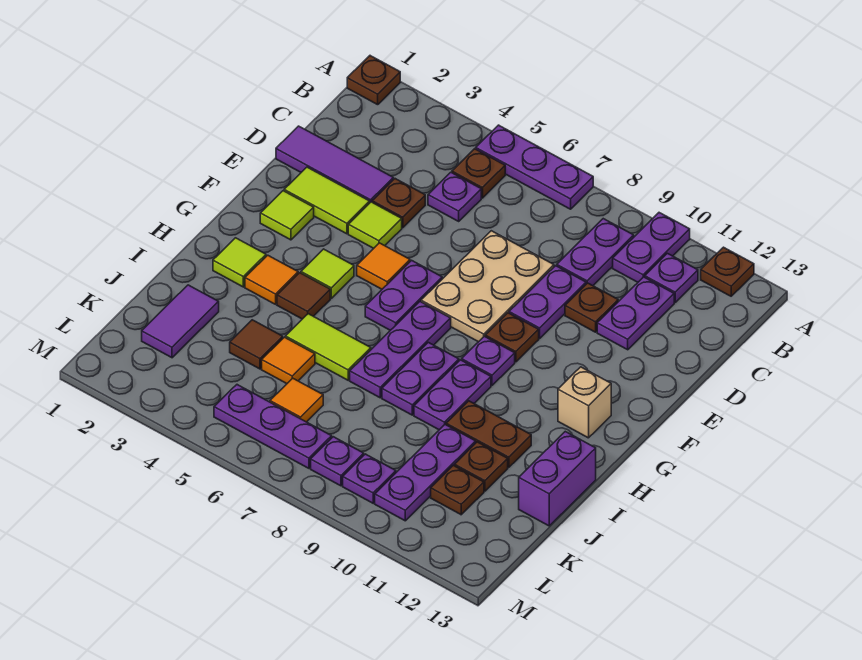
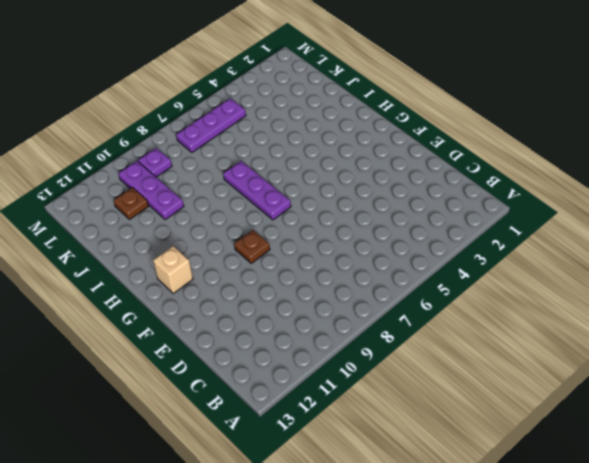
none -> brown plate A1 level 1
none -> purple plate A5:A7 level 1
none -> purple plate A10:B10 level 1
none -> brown plate A12 level 1

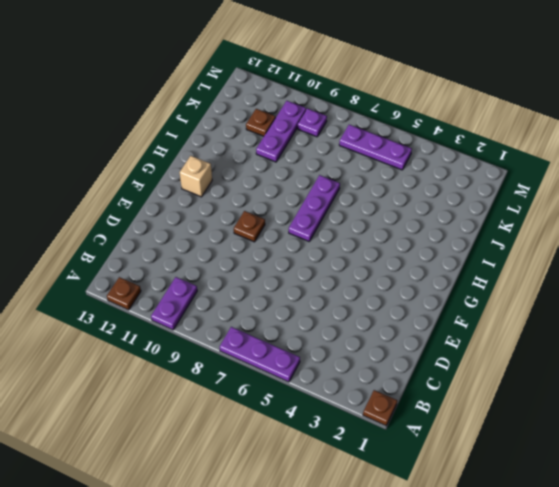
none -> brown plate B5 level 1
none -> purple plate B9:C9 level 1
none -> purple plate B11 level 1
none -> purple plate C5 level 1

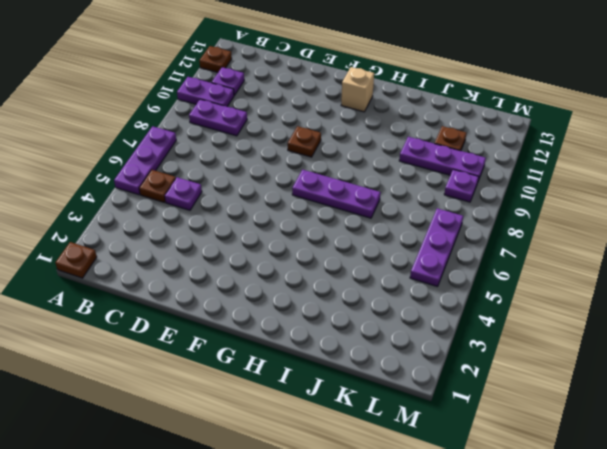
none -> purple plate C11:D11 level 1
none -> purple tile D1:D3 level 1
none -> brown plate D4 level 1
none -> tan plate D7:F8 level 1

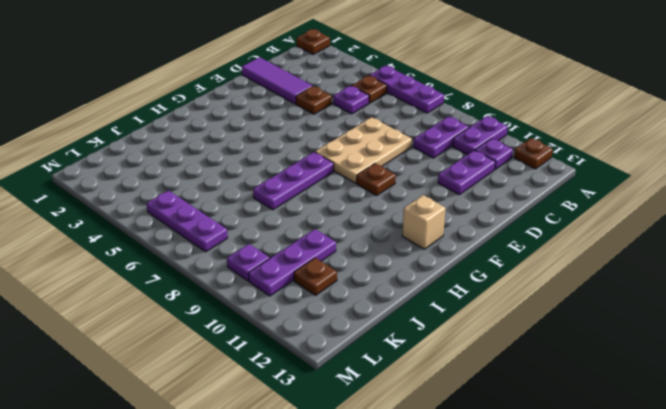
none -> purple plate D9:E9 level 1
none -> brown plate D10 level 1
none -> lime tile E2:E3 level 1
none -> lime tile E4 level 1

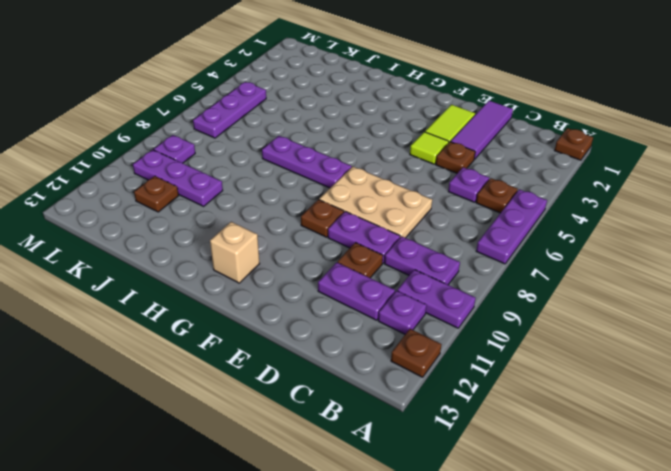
none -> lime tile F2 level 1
none -> orange tile F5 level 1
none -> purple plate F6:G6 level 1
none -> lime tile G4 level 1

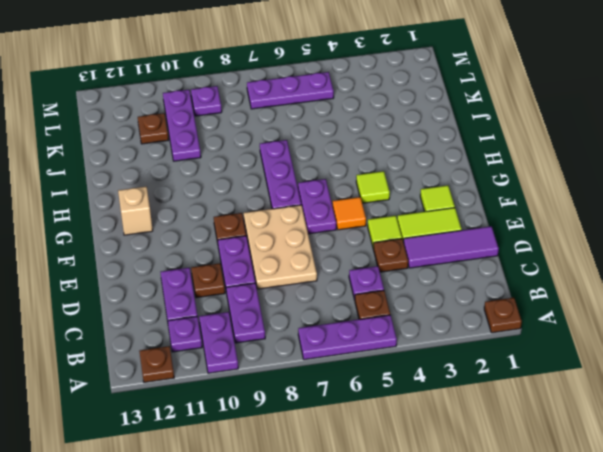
none -> purple plate G9 level 1
none -> lime tile H2 level 1
none -> orange tile H3 level 1
none -> brown tile H4 level 1

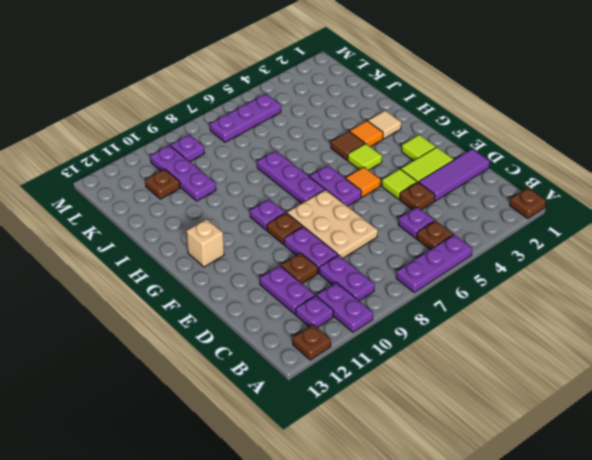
tan tile H2 level 1 -> lime tile H2 level 1
none -> purple plate H8:I8 level 1
none -> purple plate H9:I9 level 1
none -> lime tile I5:I6 level 1
none -> brown plate I10:I11 level 1

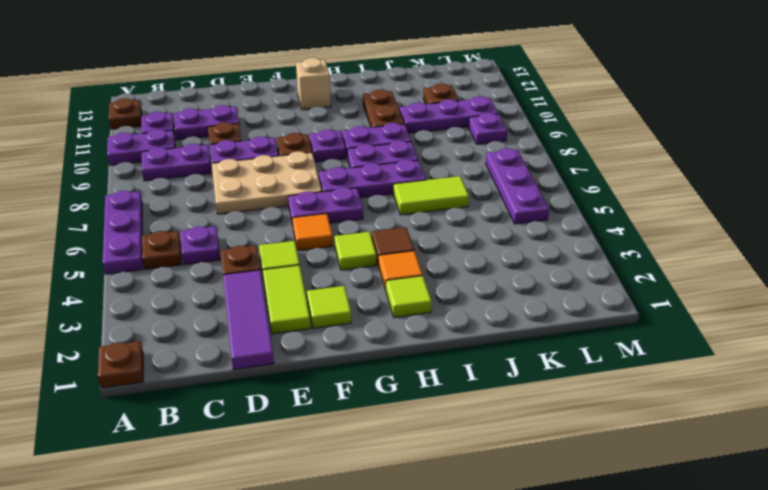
lime tile I6:J6 level 1 -> lime tile I5:I6 level 1
none -> purple brick I13:J13 level 1
none -> purple tile J2:K2 level 1
none -> brown tile J4 level 1
none -> orange tile J5 level 1

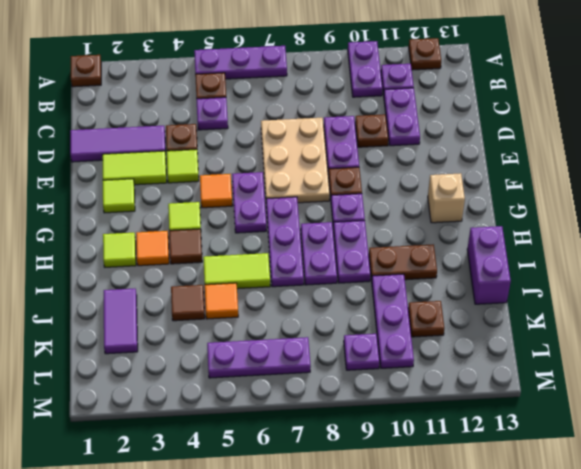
none -> purple plate B9:C9 level 1
none -> brown plate J11 level 1
none -> orange tile K6 level 1
none -> purple plate L8 level 1

